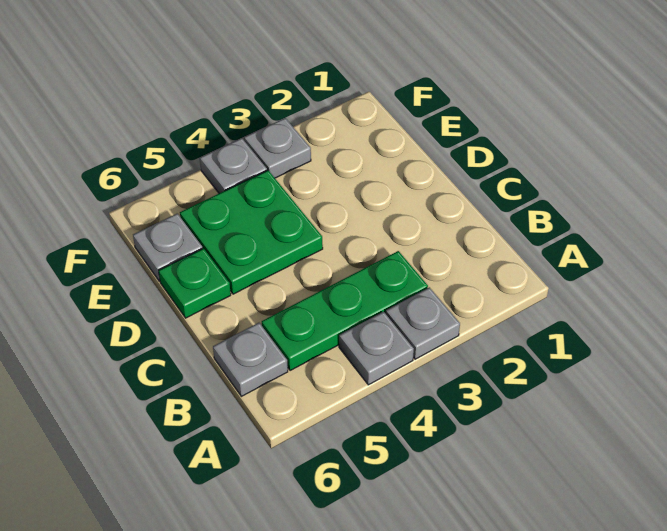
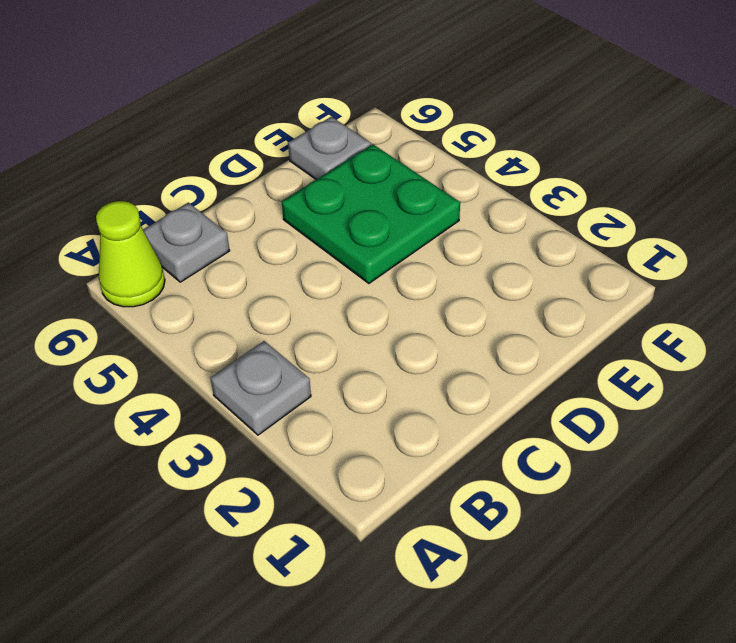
lime cone A6 level 1 -> none
none -> grey plate A4 level 1
none -> green plate B3:B5 level 1

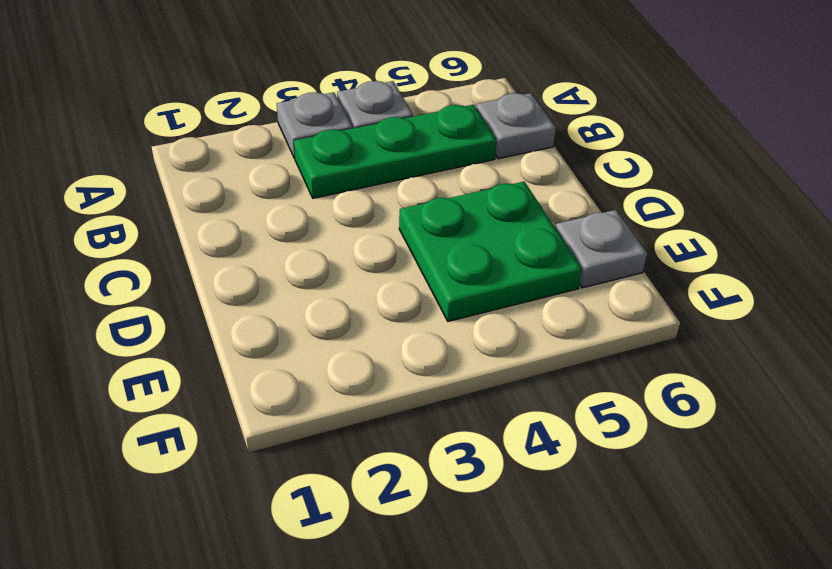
none -> green plate D6 level 1
none -> grey plate F3 level 1

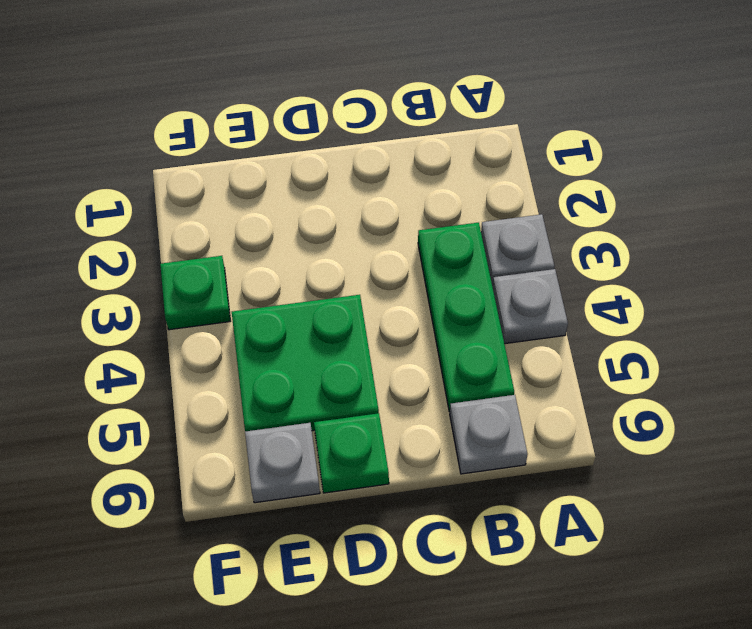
green plate F3 level 1 -> grey plate F3 level 1
none -> grey plate F4 level 1

